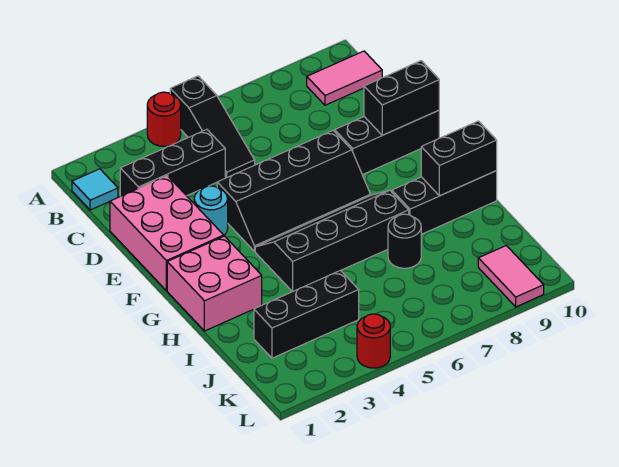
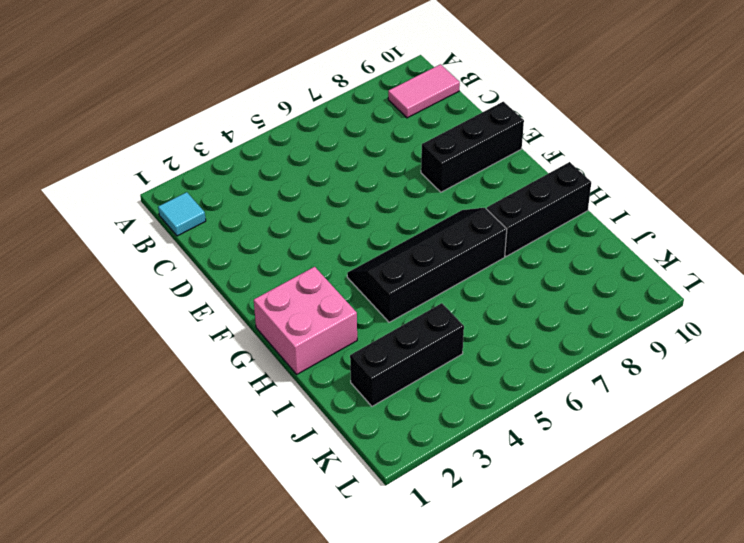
none -> red round brick A4 level 1
none -> black slope A5:C5 level 1 top A
none -> black brick C2:C4 level 1

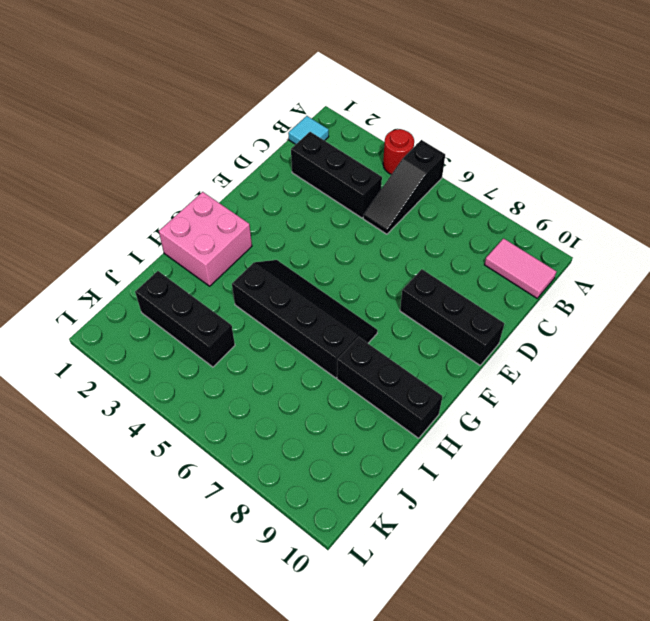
none -> pink brick D1:F2 level 1
none -> cyan round brick E3 level 1
none -> black slope E4:F7 level 1 top E

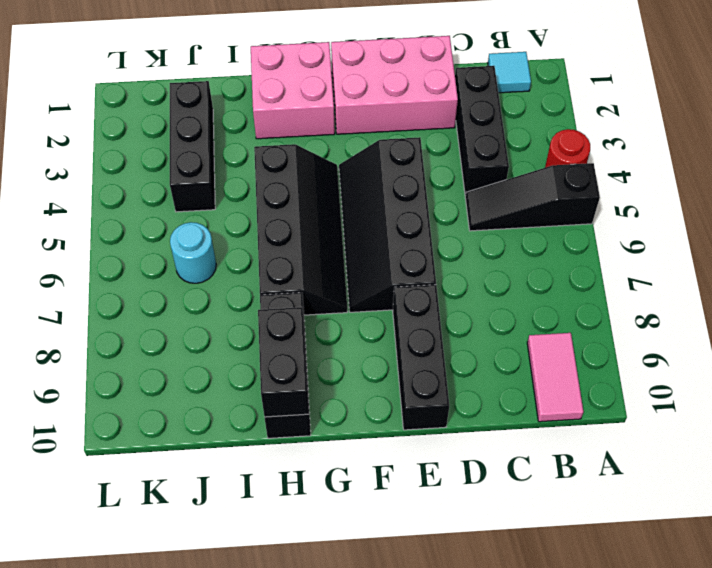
cyan round brick J6 level 1 -> cyan round brick E3 level 1
none -> black round brick I7 level 1
none -> pink tile K9:L9 level 1
none -> red round brick L4 level 1

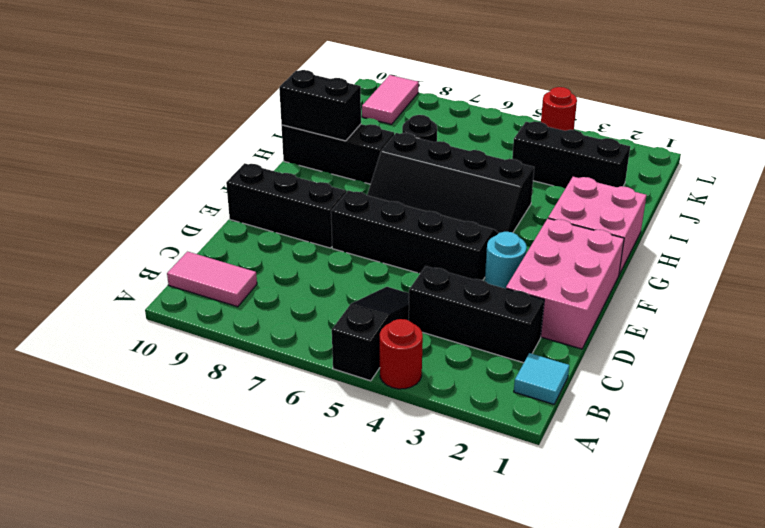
none -> black brick E9:E10 level 2

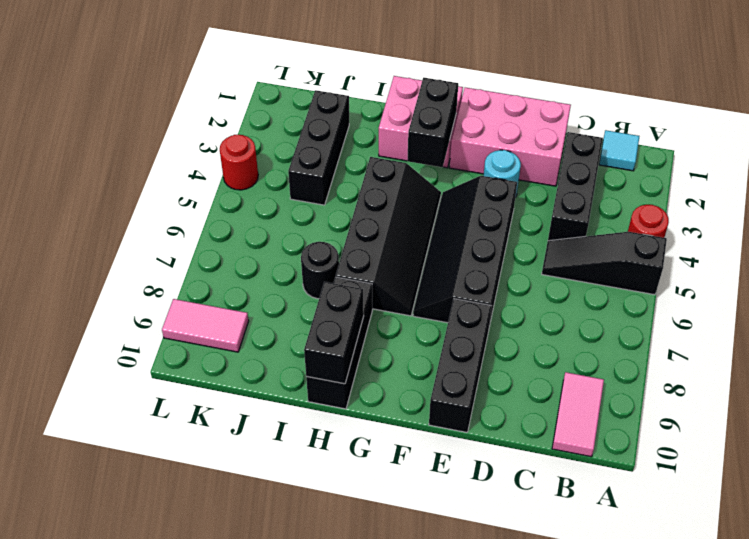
black brick G2:G3 level 2 -> black brick E9:E10 level 2

